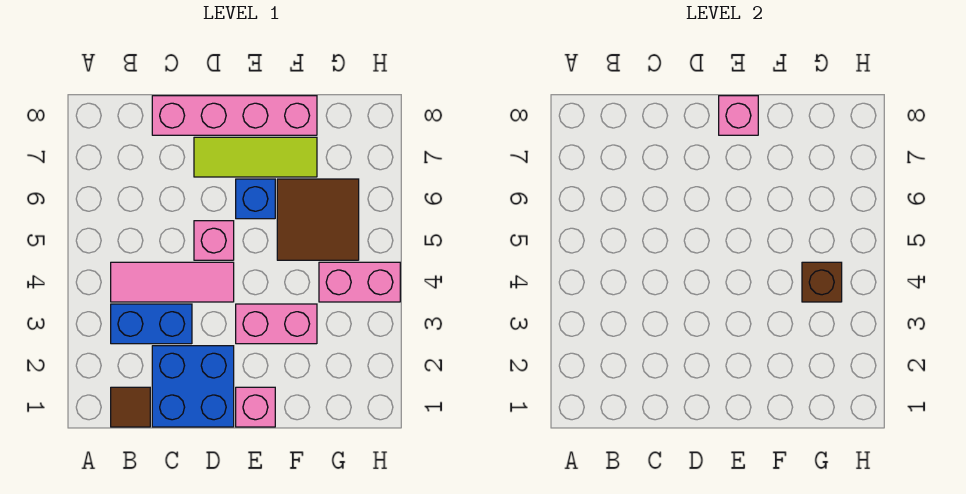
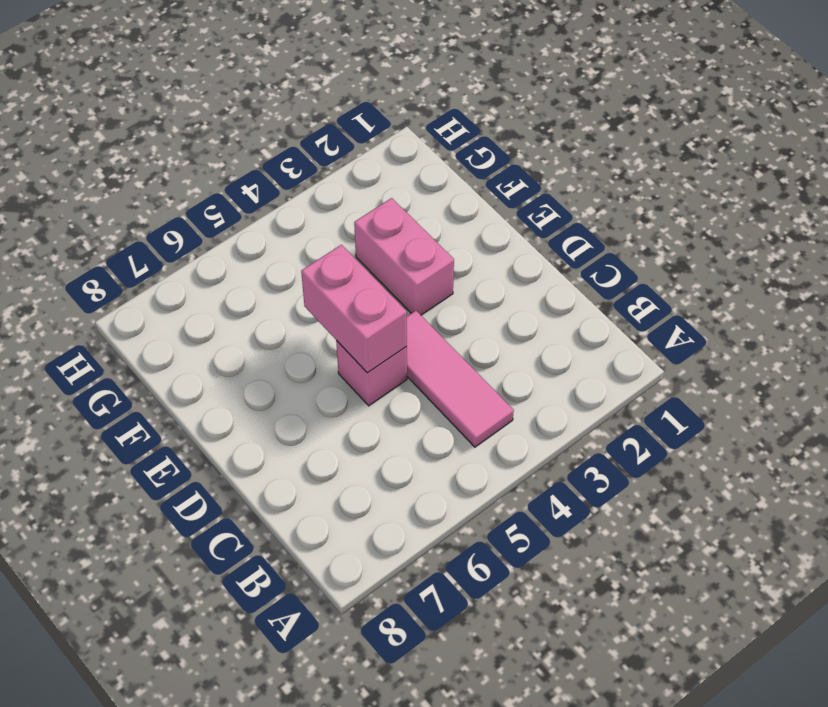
pink brick D5:E5 level 2 -> pink brick G4:H4 level 1
none -> brown tile B1 level 1
none -> blue brick B3:C3 level 1
none -> blue brick C1:D2 level 1

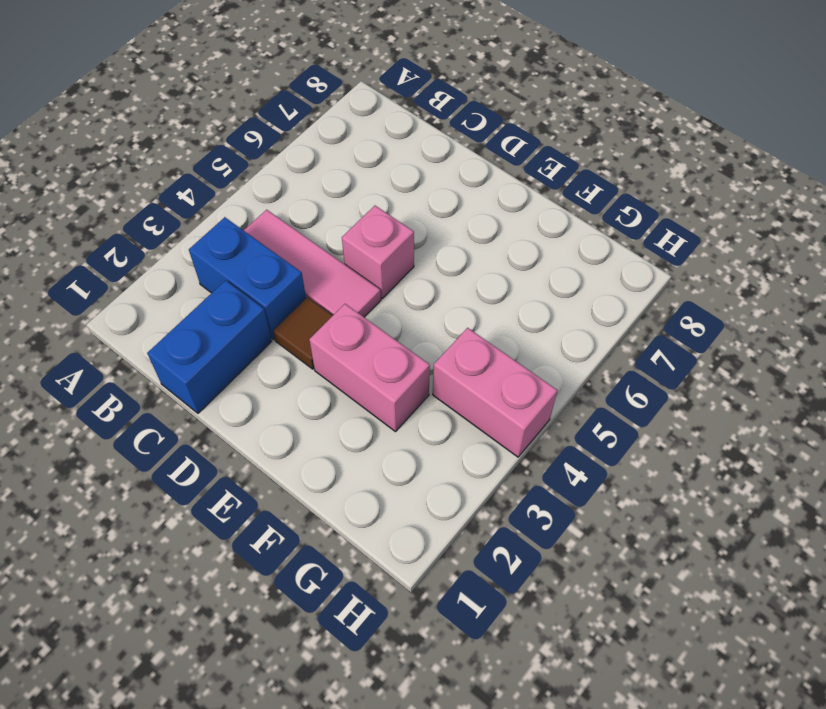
blue brick C1:C2 level 1 -> blue brick C1:D2 level 1
brown tile D3 level 1 -> brown tile B1 level 1
none -> pink brick C8:F8 level 1
none -> lime tile D7:F7 level 1
none -> pink brick E1 level 1

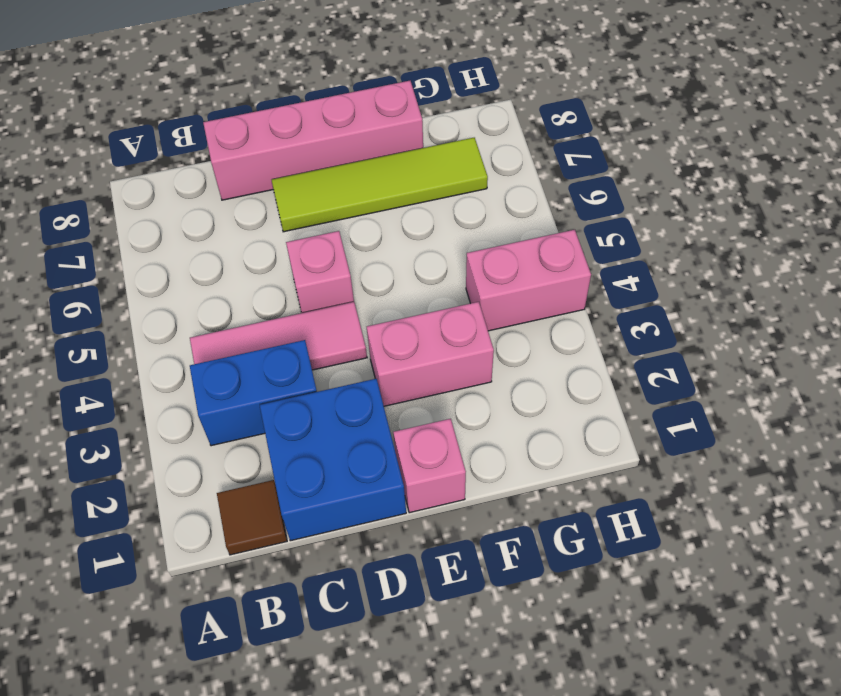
lime tile D7:G7 level 1 -> lime tile D7:F7 level 1
none -> blue brick E6 level 1
none -> brown tile F5:G6 level 1
none -> pink brick E8 level 2

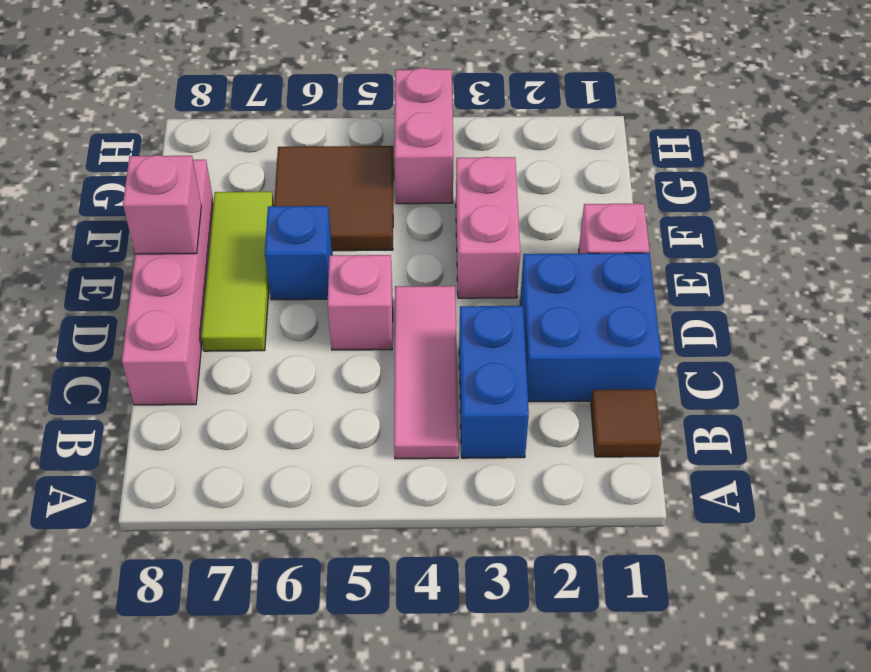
none -> brown brick G4 level 2

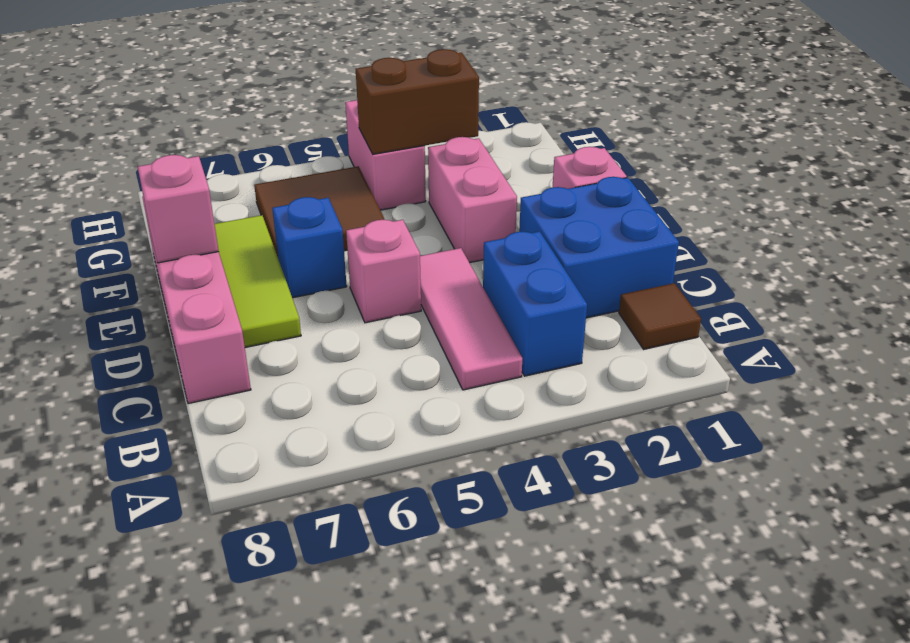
brown brick G3:G4 level 2 -> brown brick G4 level 2

